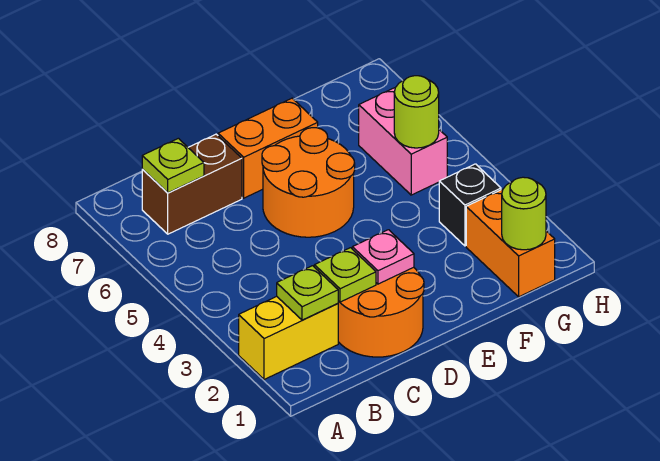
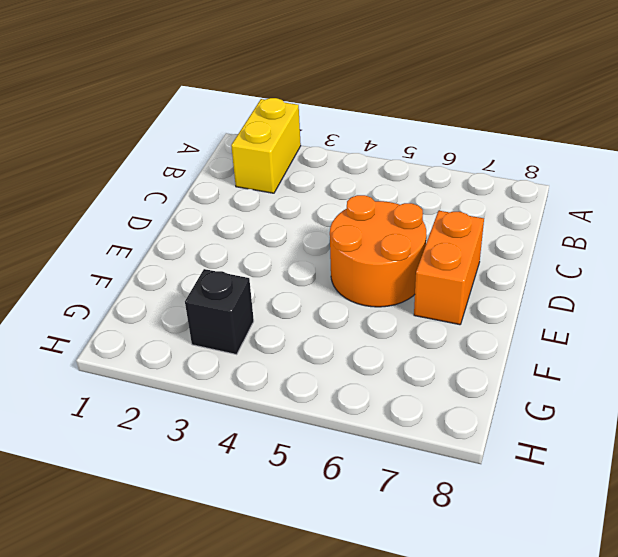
none -> brown brick B7:C7 level 1
none -> orange round brick C1:D2 level 1
none -> orange brick G1:G2 level 1

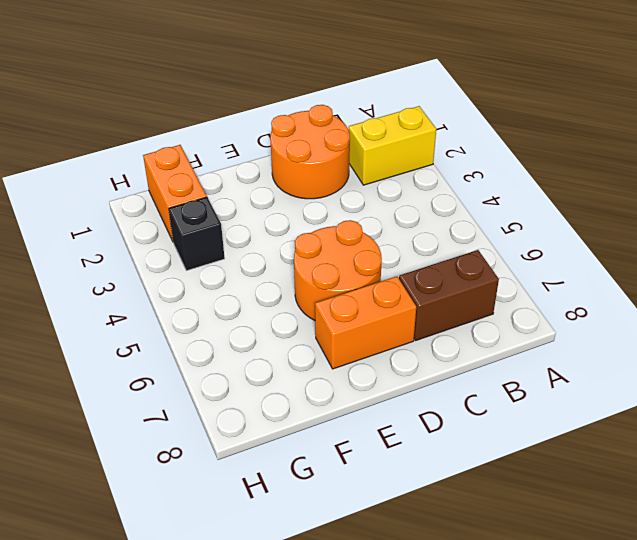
none -> pink brick G5:G6 level 1
none -> lime plate B2 level 2
none -> lime plate B7 level 2

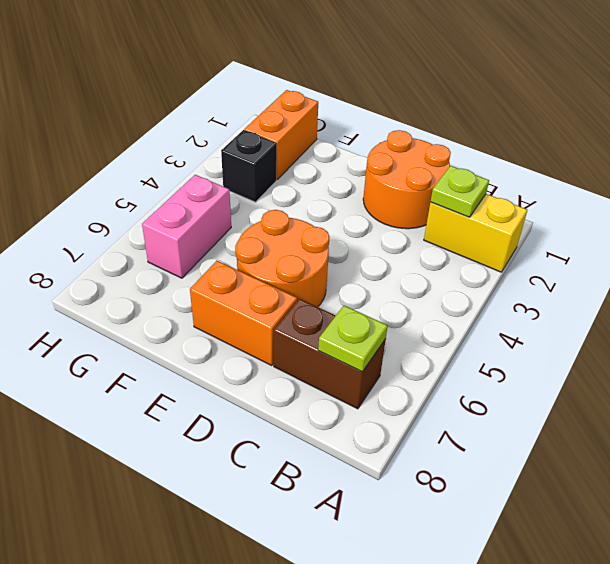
none -> lime plate C2 level 2
none -> pink plate D2 level 2
none -> lime round brick G1 level 2

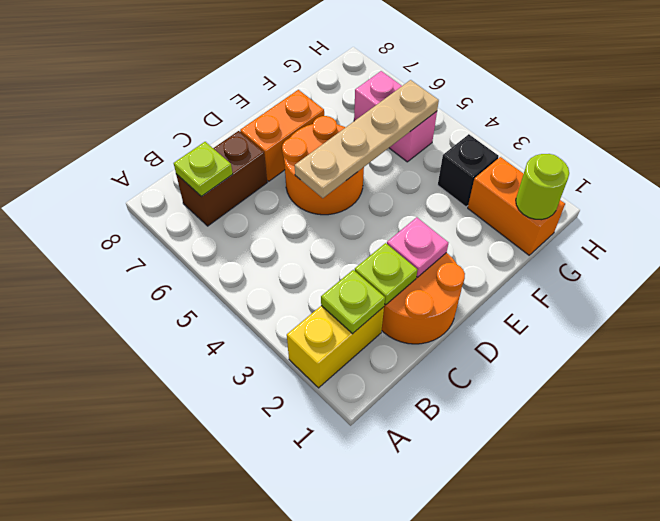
tan plate D5:G5 level 2 -> lime round brick G5 level 2

